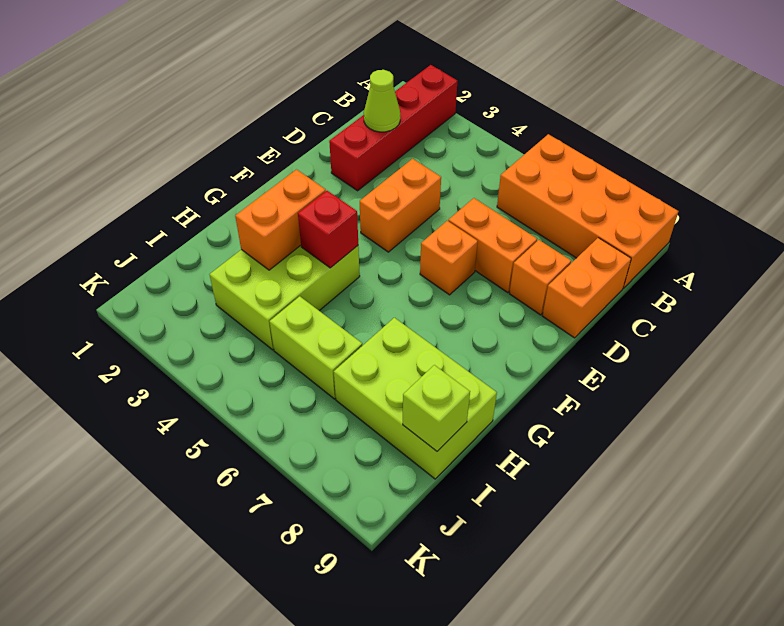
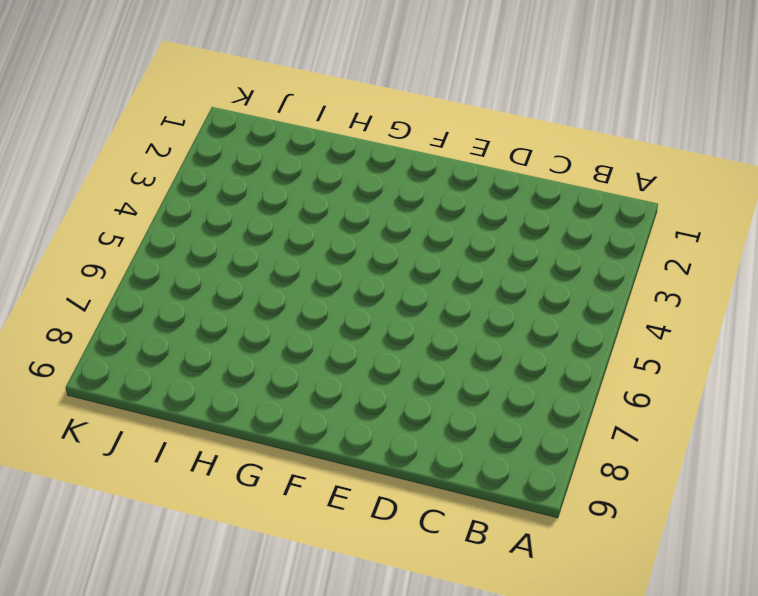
none -> red brick A2:D2 level 1
none -> orange brick A6:B9 level 1
none -> orange brick C9:D9 level 1

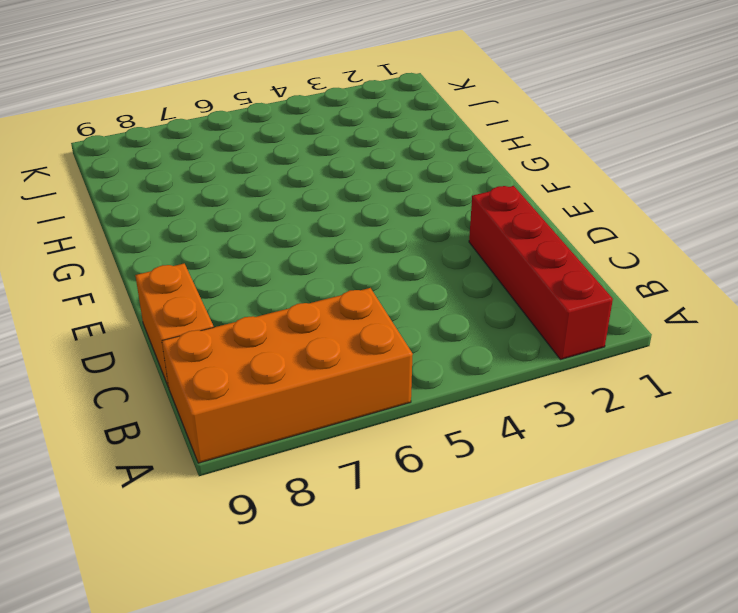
none -> orange brick D4:E4 level 1
none -> orange brick D6:D7 level 1
none -> orange brick D8 level 1

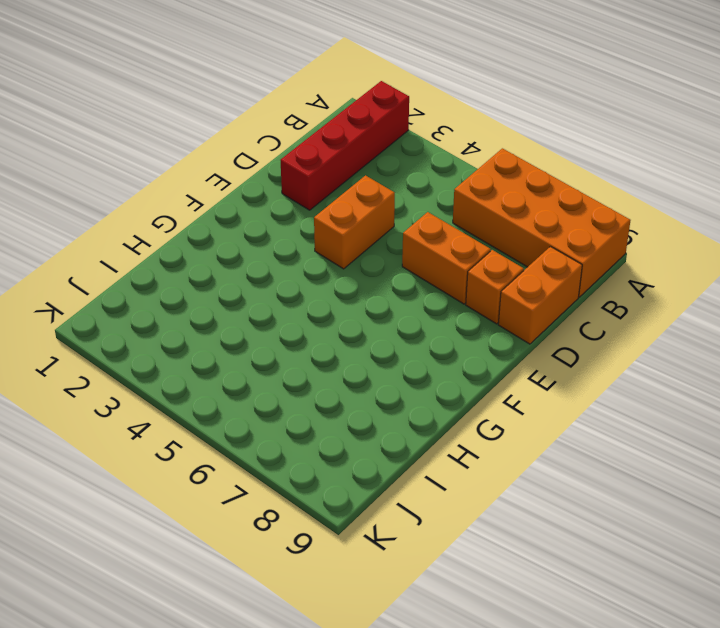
none -> orange brick E6 level 1
none -> lime brick G3:I4 level 1
none -> lime brick H7:I9 level 1

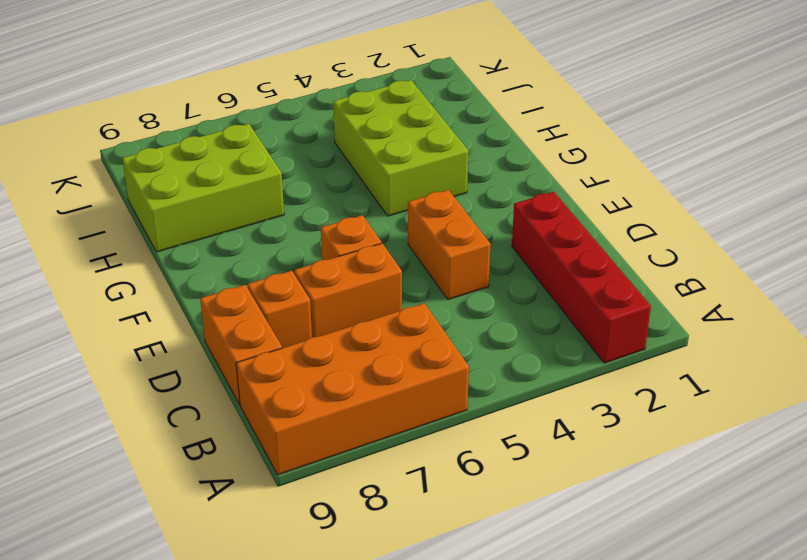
none -> lime brick I5:I6 level 1
none -> lime cone C2 level 2
none -> orange brick G3:H3 level 2

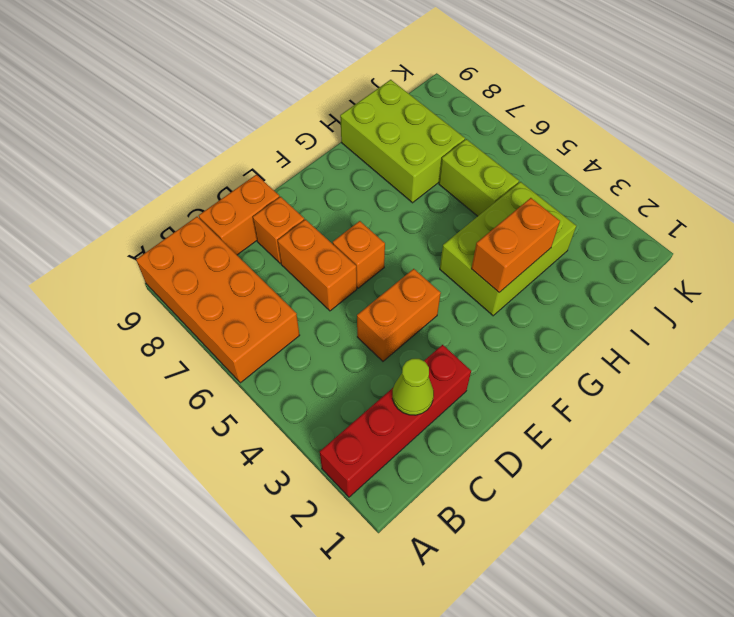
none -> red brick G4 level 2
none -> lime brick I9 level 2

